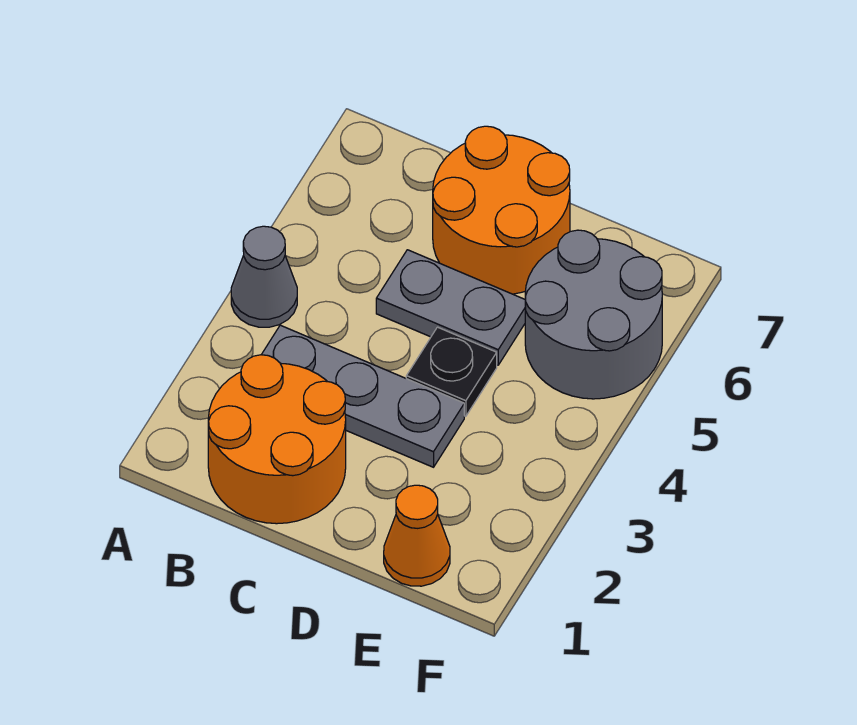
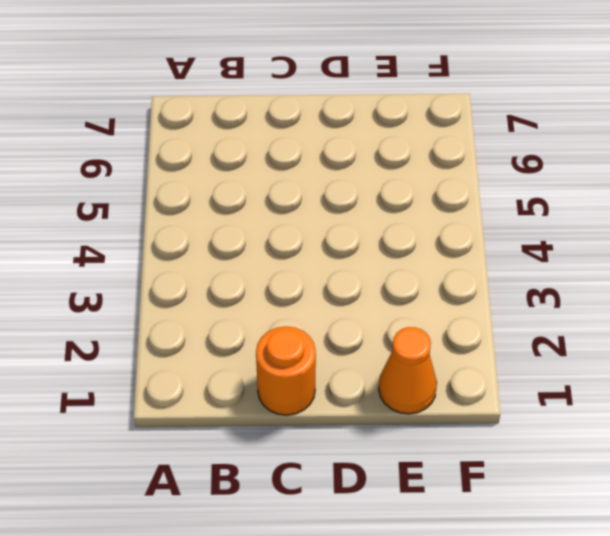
orange round brick C1 level 1 -> orange round brick B1:C2 level 1
none -> grey cone A4 level 1
none -> grey plate B3:D3 level 1

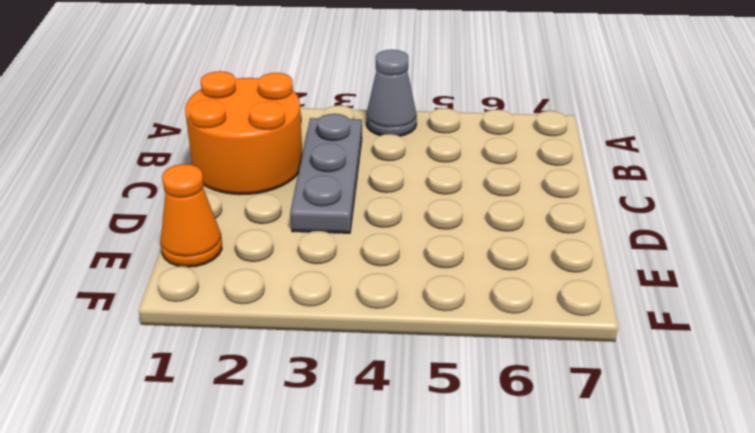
none -> grey plate C5:D5 level 1
none -> orange round brick C6:D7 level 1

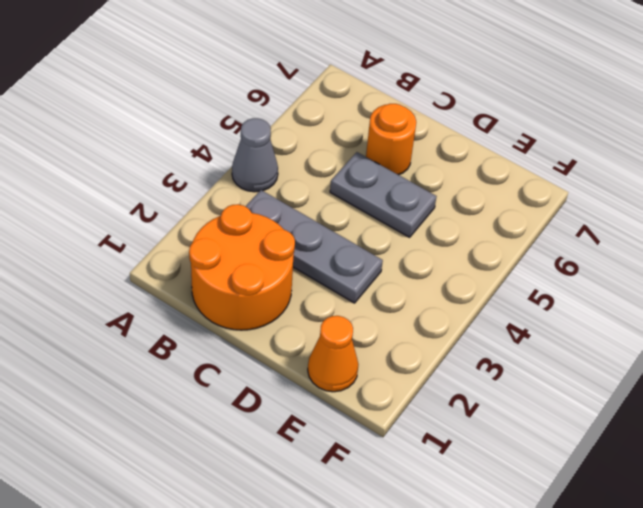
orange round brick C6 level 1 -> orange round brick C6:D7 level 1
none -> black plate D4 level 1
none -> grey round brick E5:F6 level 1

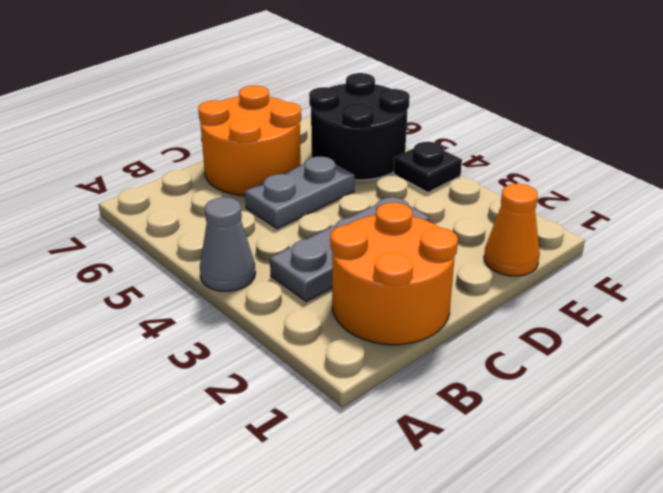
black round brick E5:F6 level 1 -> grey round brick E5:F6 level 1
black plate F4 level 1 -> black plate D4 level 1

